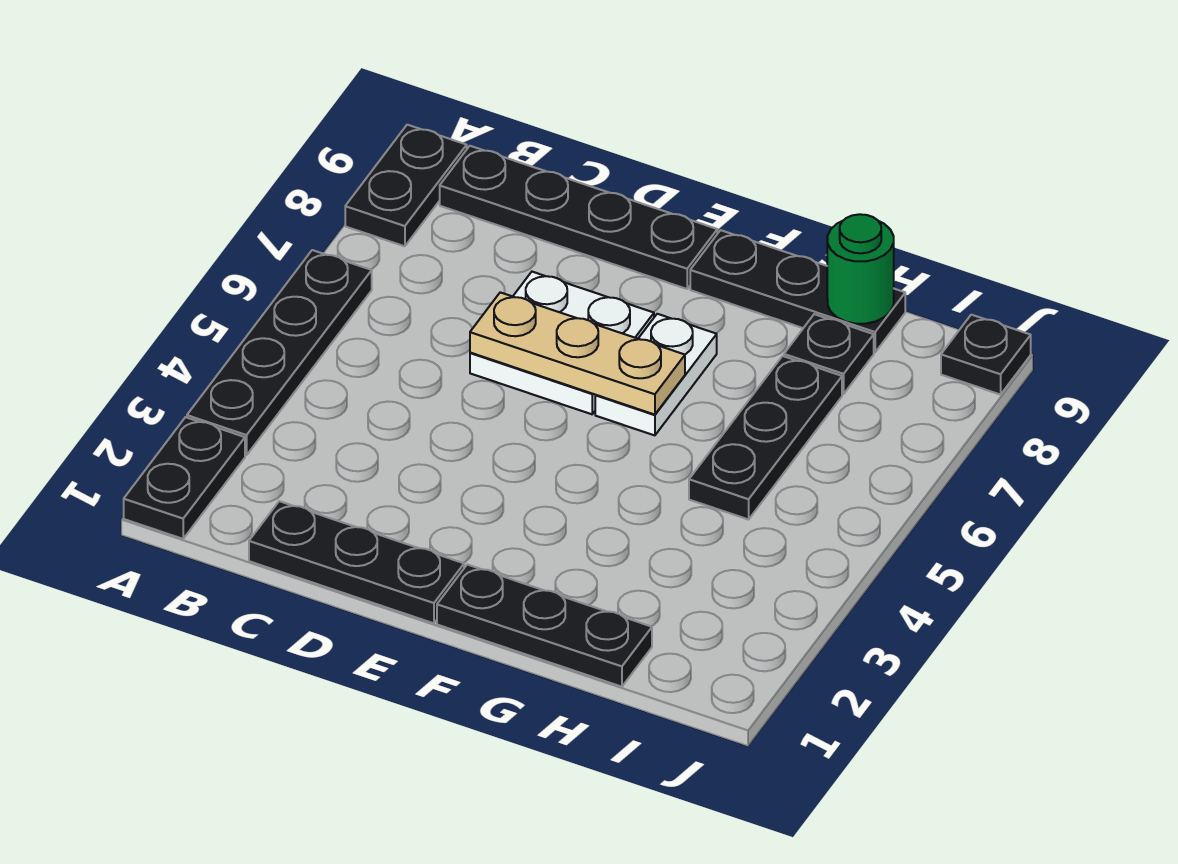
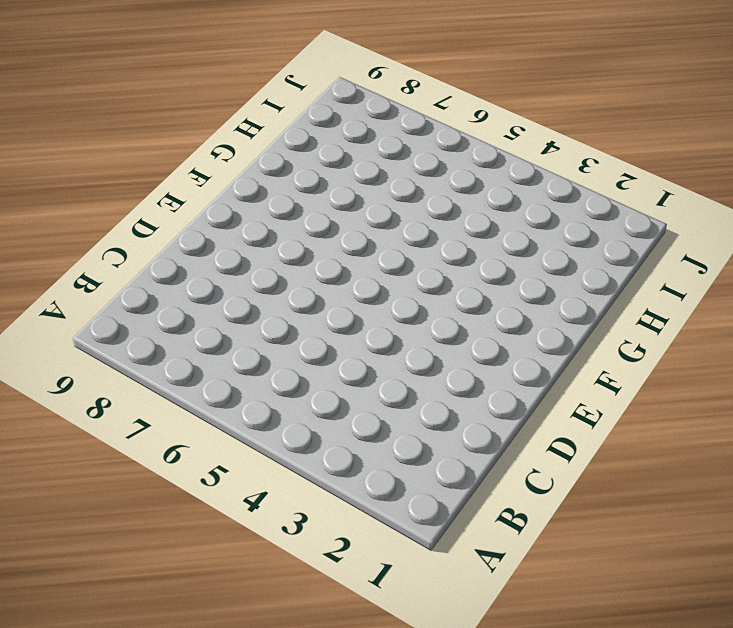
none -> black plate A1:A2 level 1
none -> black plate A3:A6 level 1
none -> black plate A8:A9 level 1

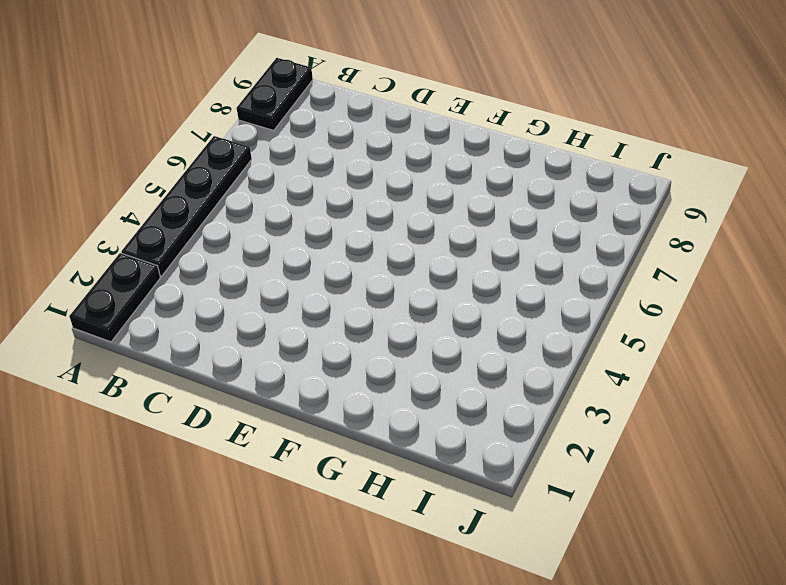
none -> black plate B9:E9 level 1
none -> black plate C1:E1 level 1
none -> white plate D6:E7 level 1

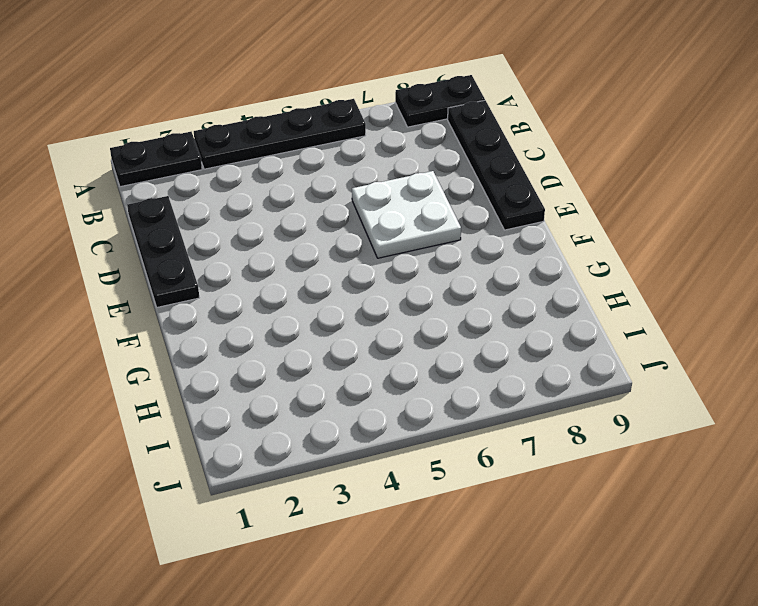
none -> black plate F1:H1 level 1
none -> white plate F6:F7 level 1
none -> black plate F9:H9 level 1

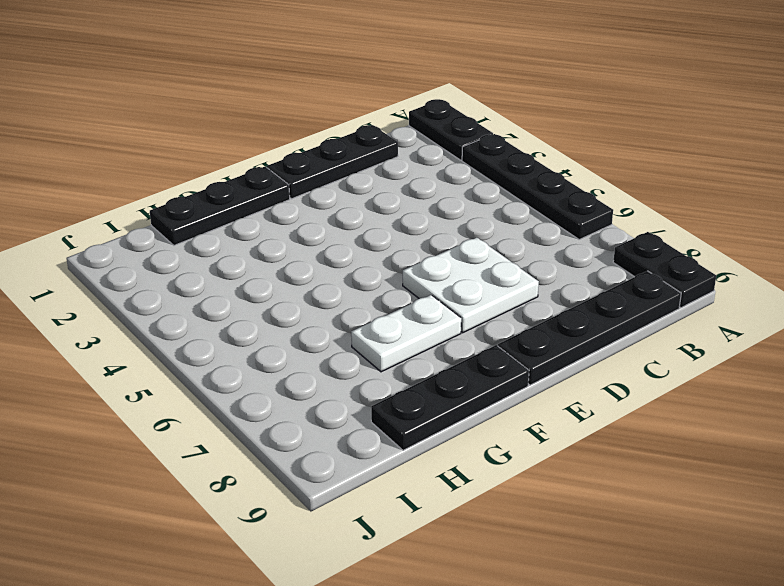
white plate F7:G7 level 1 -> white plate F6:F7 level 1
none -> black plate H5:H7 level 1
none -> black plate H8 level 1
none -> black plate J9 level 1

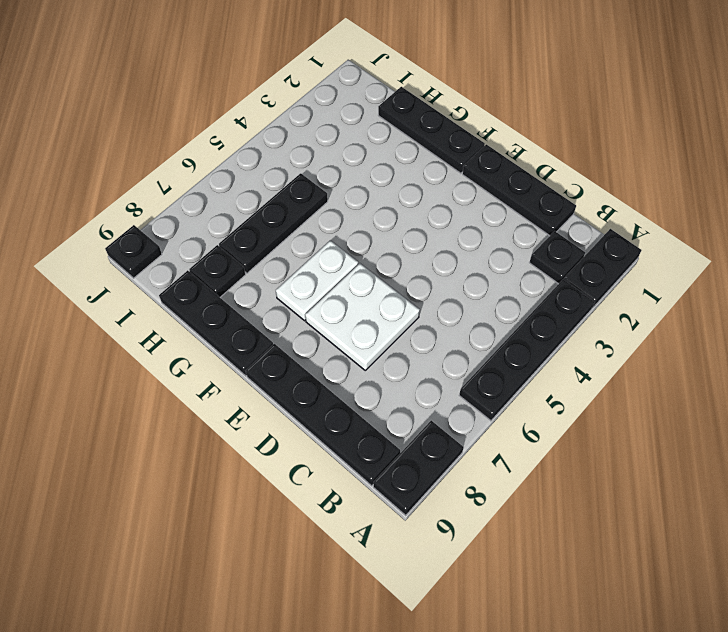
black plate B2 level 1 -> none
none -> tan plate D6:F6 level 2
none -> green round brick H9 level 2

